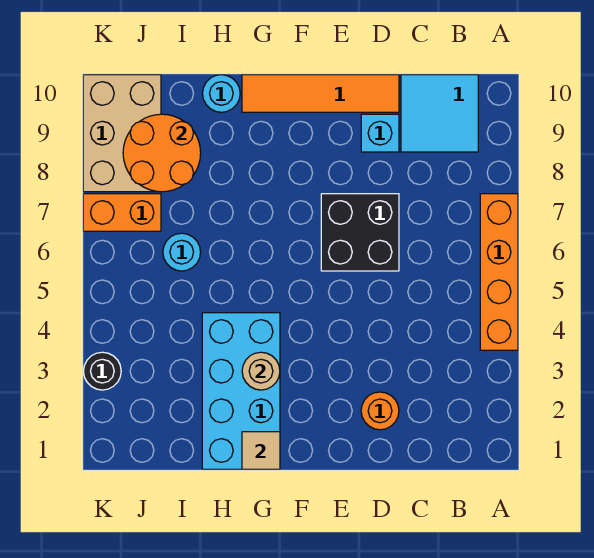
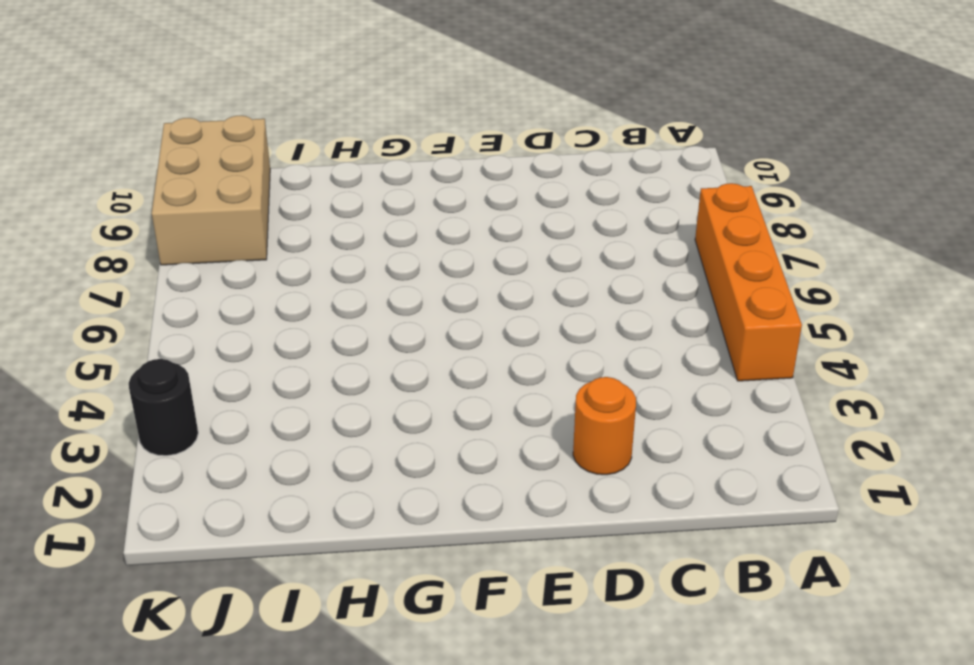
none -> cyan tile B9:C10 level 1
none -> black brick D6:E7 level 1
none -> cyan brick D9 level 1

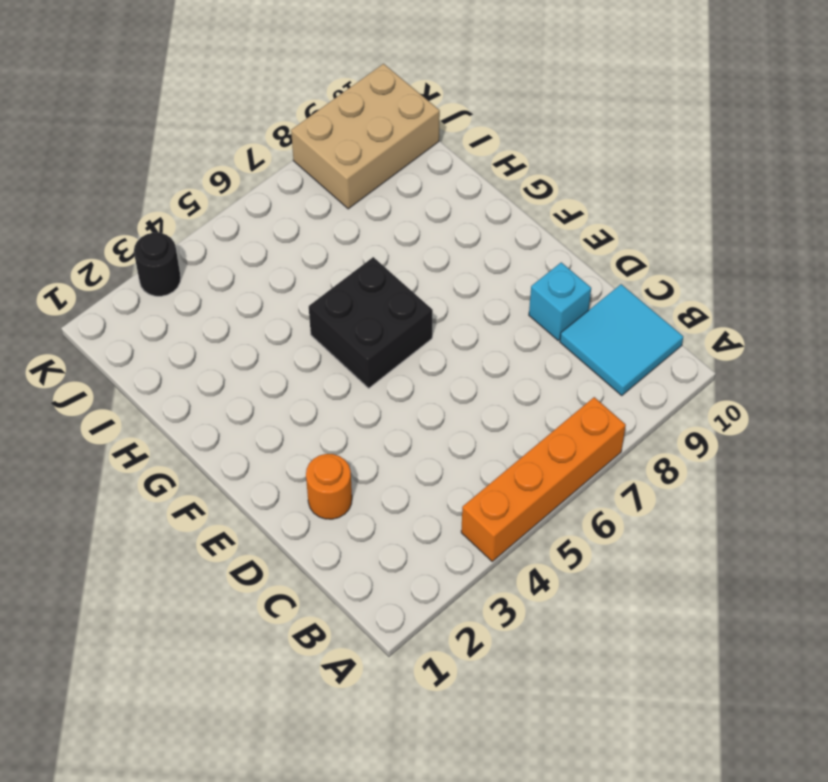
black brick F5:G6 level 1 -> black brick D6:E7 level 1
none -> orange tile D10:G10 level 1
none -> cyan brick G1:H4 level 1
none -> cyan round brick H10 level 1

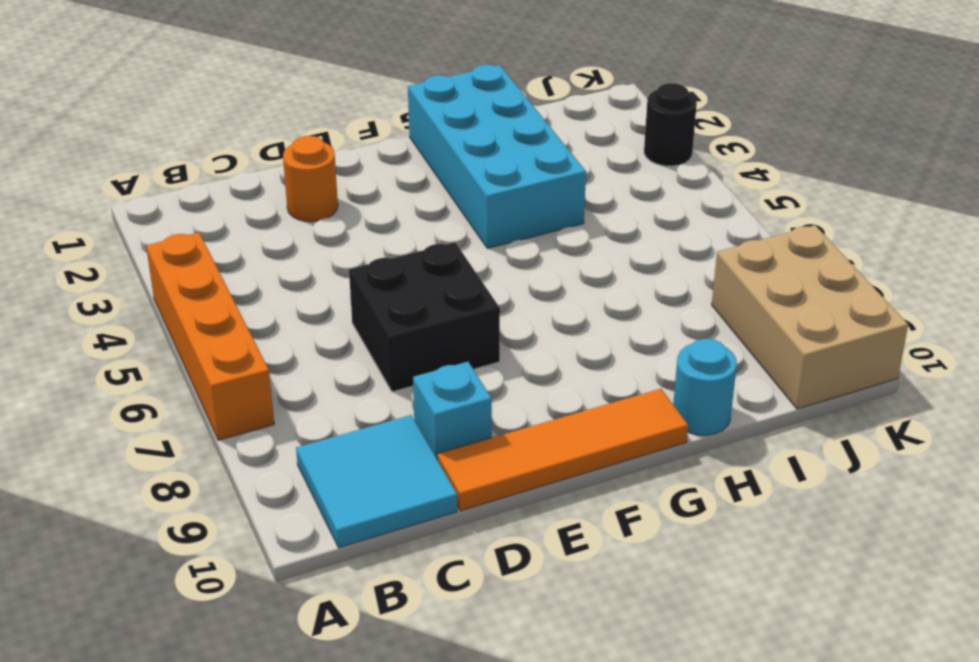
none -> cyan round brick I6 level 1
none -> orange brick J7:K7 level 1
none -> tan tile G1 level 2

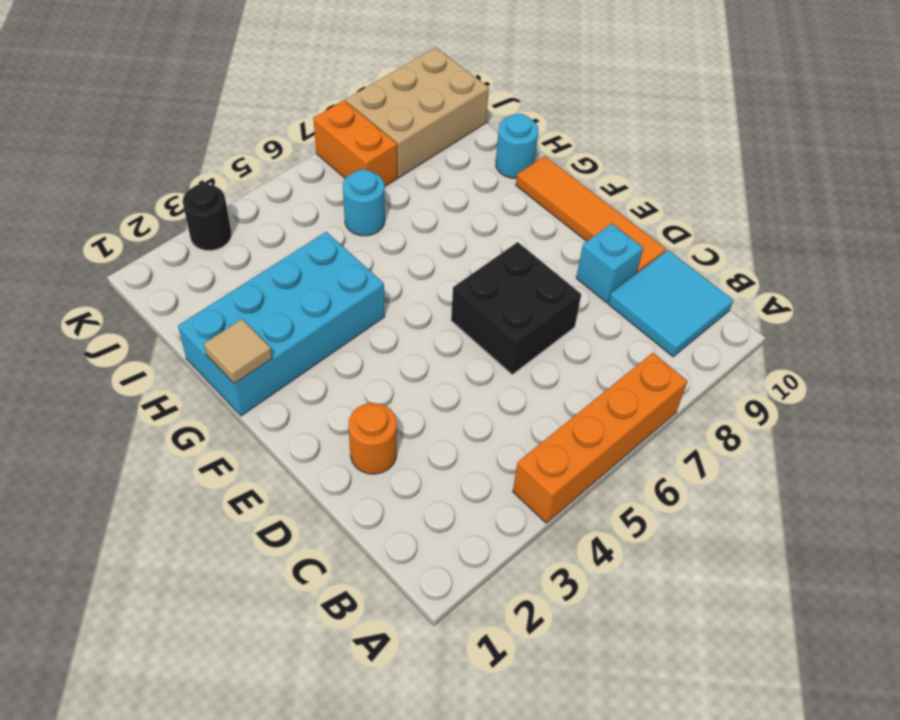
none -> tan round brick G3 level 2
none -> orange round brick I8:J9 level 2

